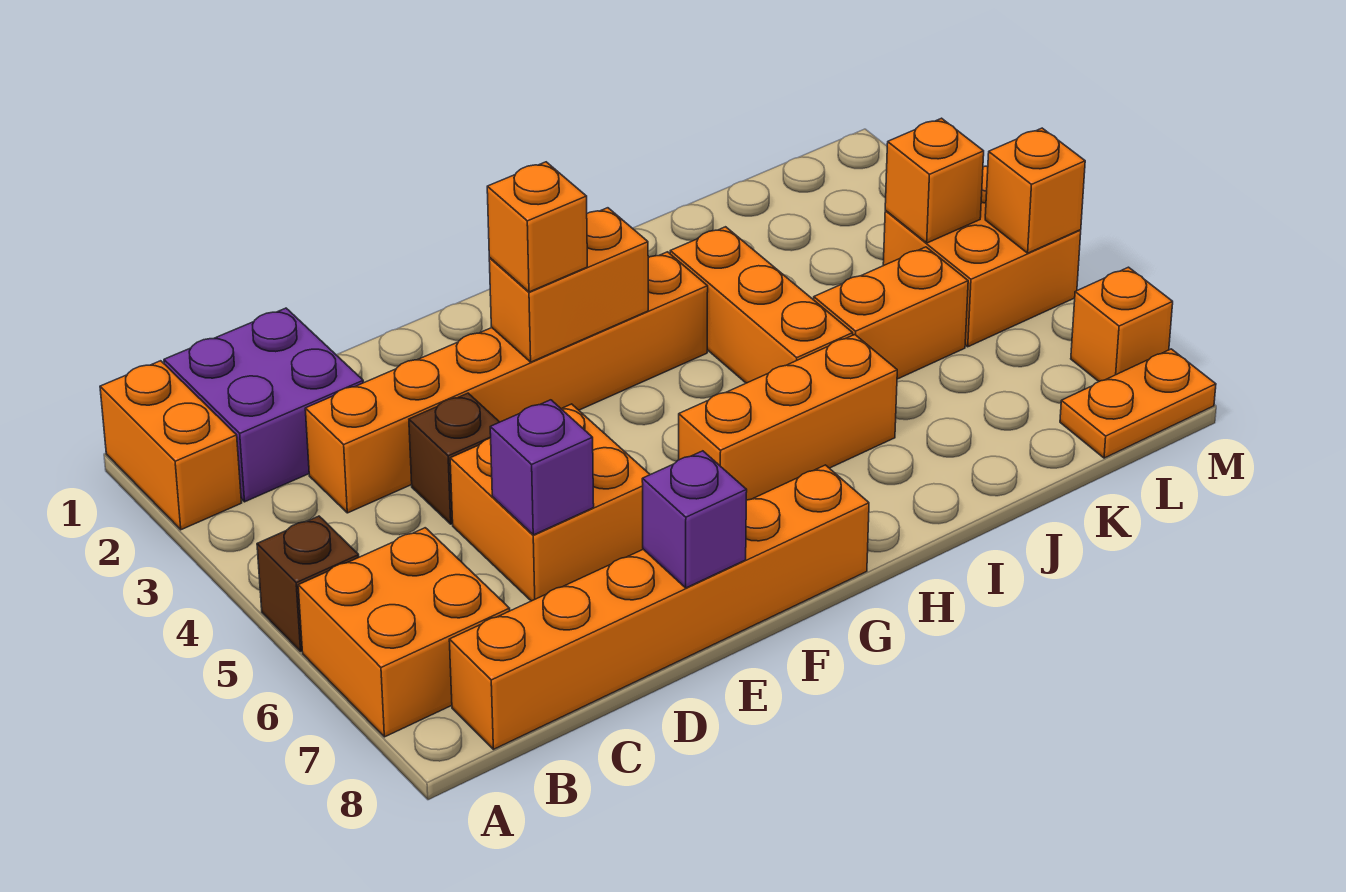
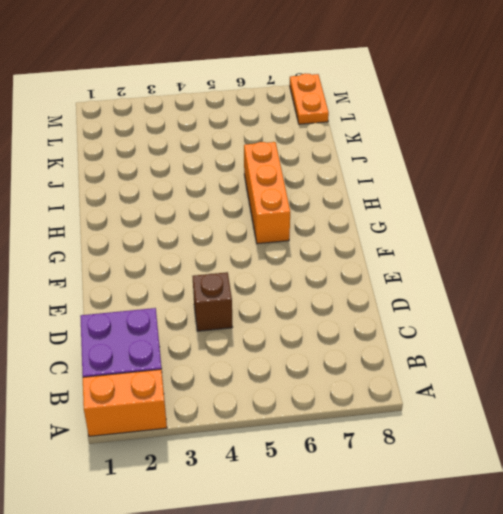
none -> brown brick A5 level 1
none -> orange brick A6:B7 level 1
none -> orange brick B8:G8 level 1

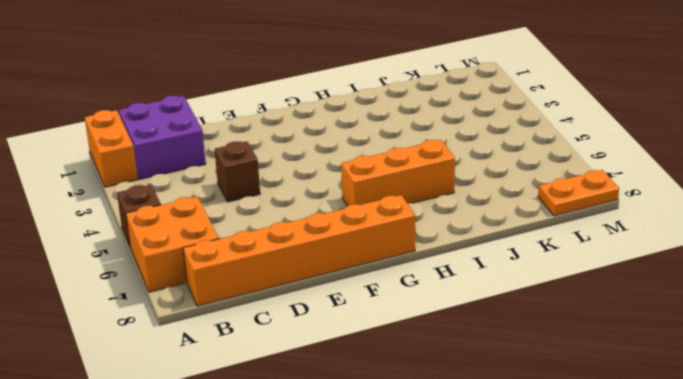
none -> orange brick C3:H3 level 1
none -> orange brick D5:E6 level 1
none -> orange brick I3:I5 level 1

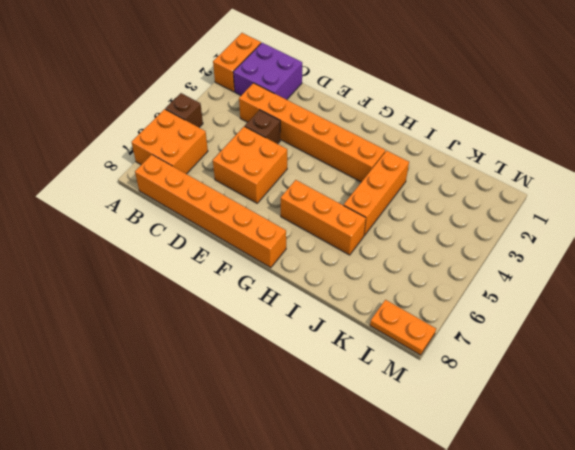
none -> orange brick J5:K5 level 1
none -> orange brick L4:M5 level 1
none -> orange brick M7 level 1

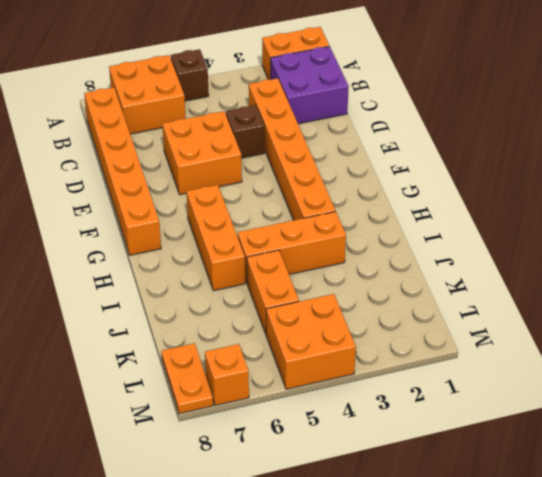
none -> purple brick D6 level 2
none -> purple brick E8 level 2
none -> orange brick F3:G3 level 2

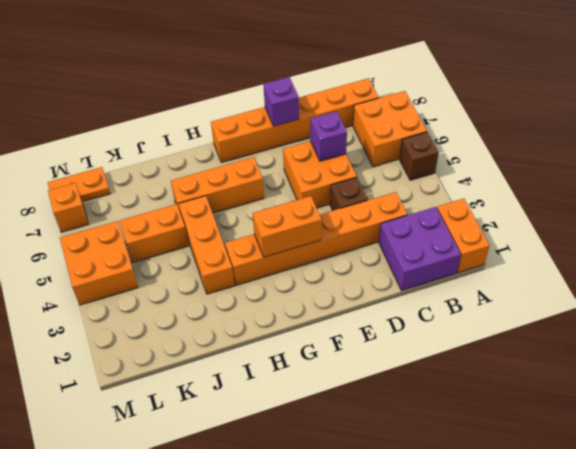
none -> orange brick L4 level 2
none -> orange brick M5 level 2
none -> orange brick F3 level 3

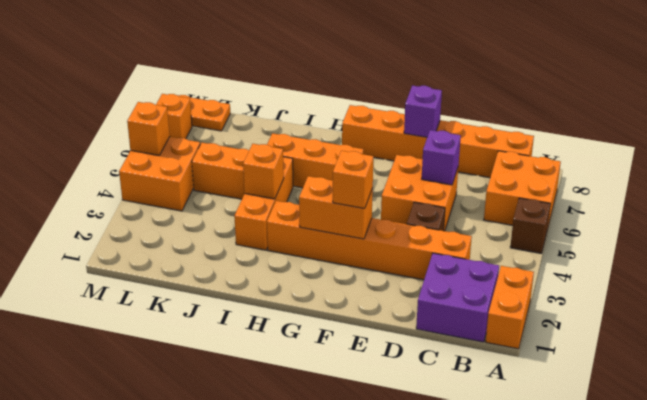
orange brick I4 level 2 -> orange brick L4 level 2

